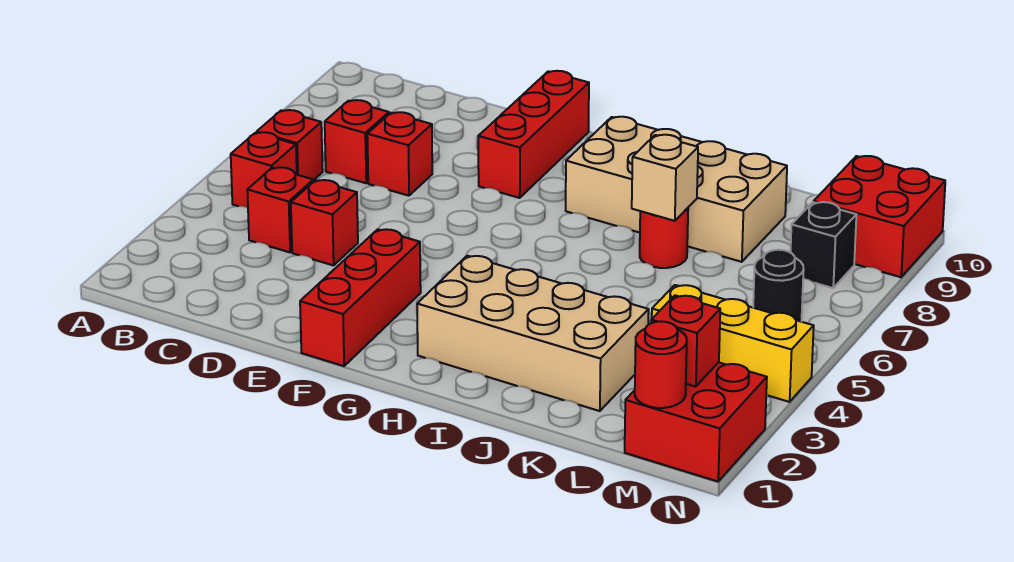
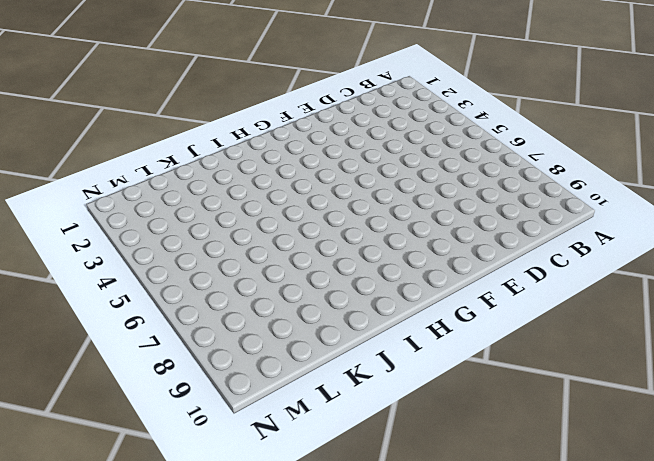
none -> red brick B5 level 1
none -> red brick B6 level 1
none -> red brick C4 level 1

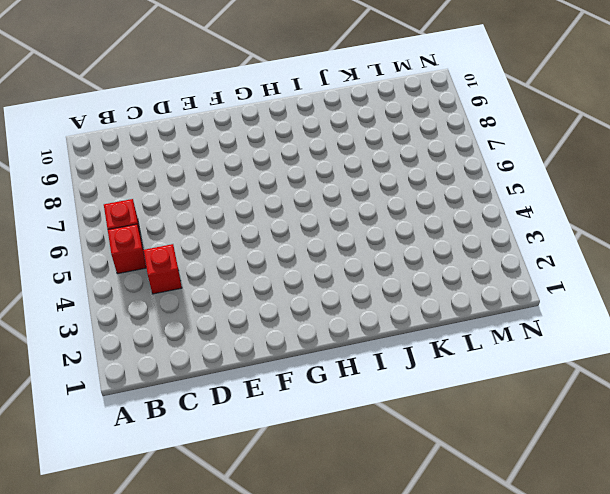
none -> red brick C7 level 1
none -> red brick D4 level 1
none -> red brick D7 level 1

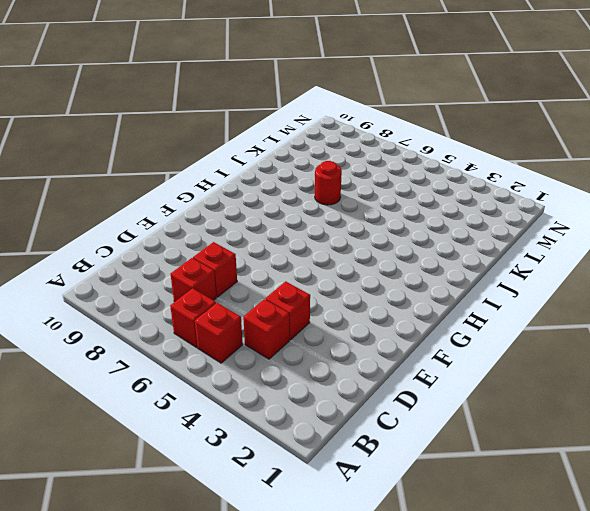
none -> red brick F1:F3 level 1
none -> red brick F8:F10 level 1
none -> tan brick H2:K3 level 1

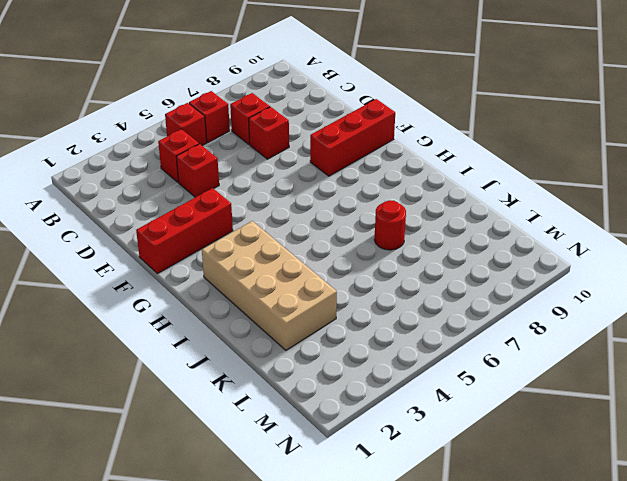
none -> tan brick H8:K9 level 1
none -> yellow brick L4:N4 level 1
none -> red brick M1:N2 level 1

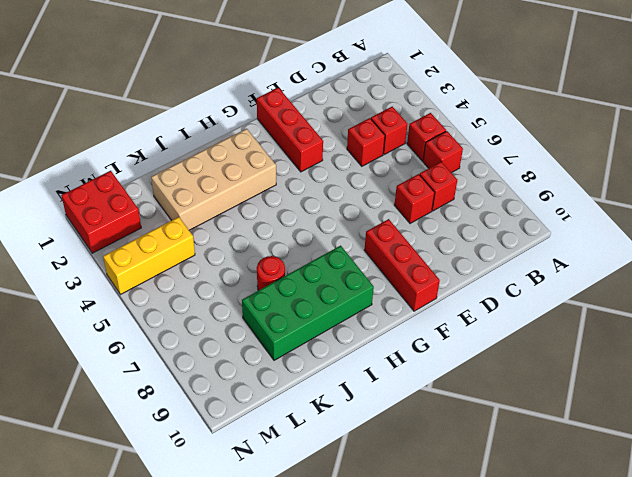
green brick H8:K9 level 1 -> tan brick H8:K9 level 1
none -> black round brick M6 level 1
none -> black brick M8 level 1
none -> red brick M9:N10 level 1

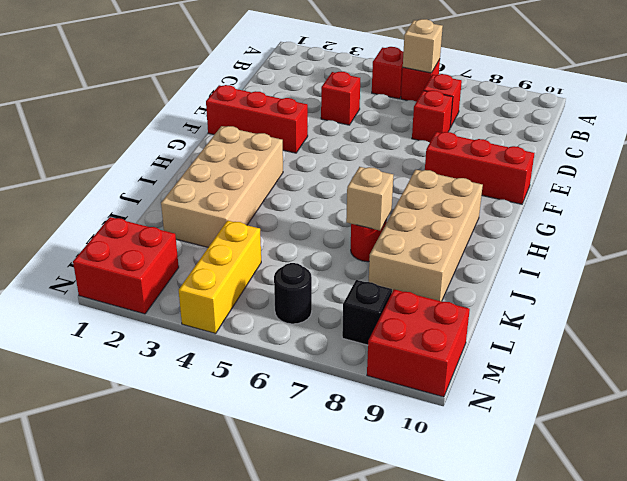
tan brick B6 level 2 -> none
none -> red brick C4 level 1
none -> red round brick M1 level 2
none -> red brick M2 level 2

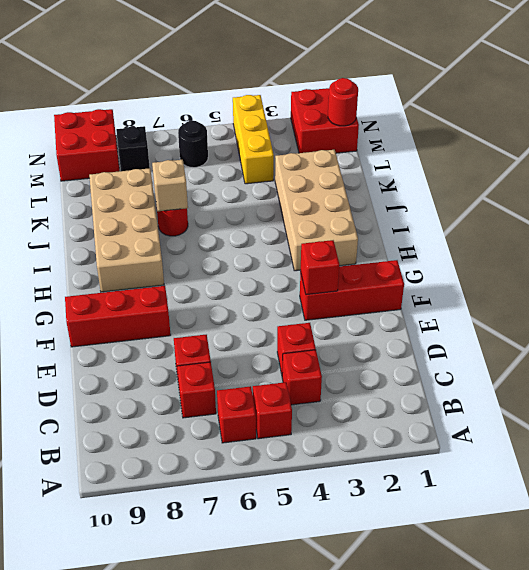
red brick F3 level 2 -> red brick M2 level 2

